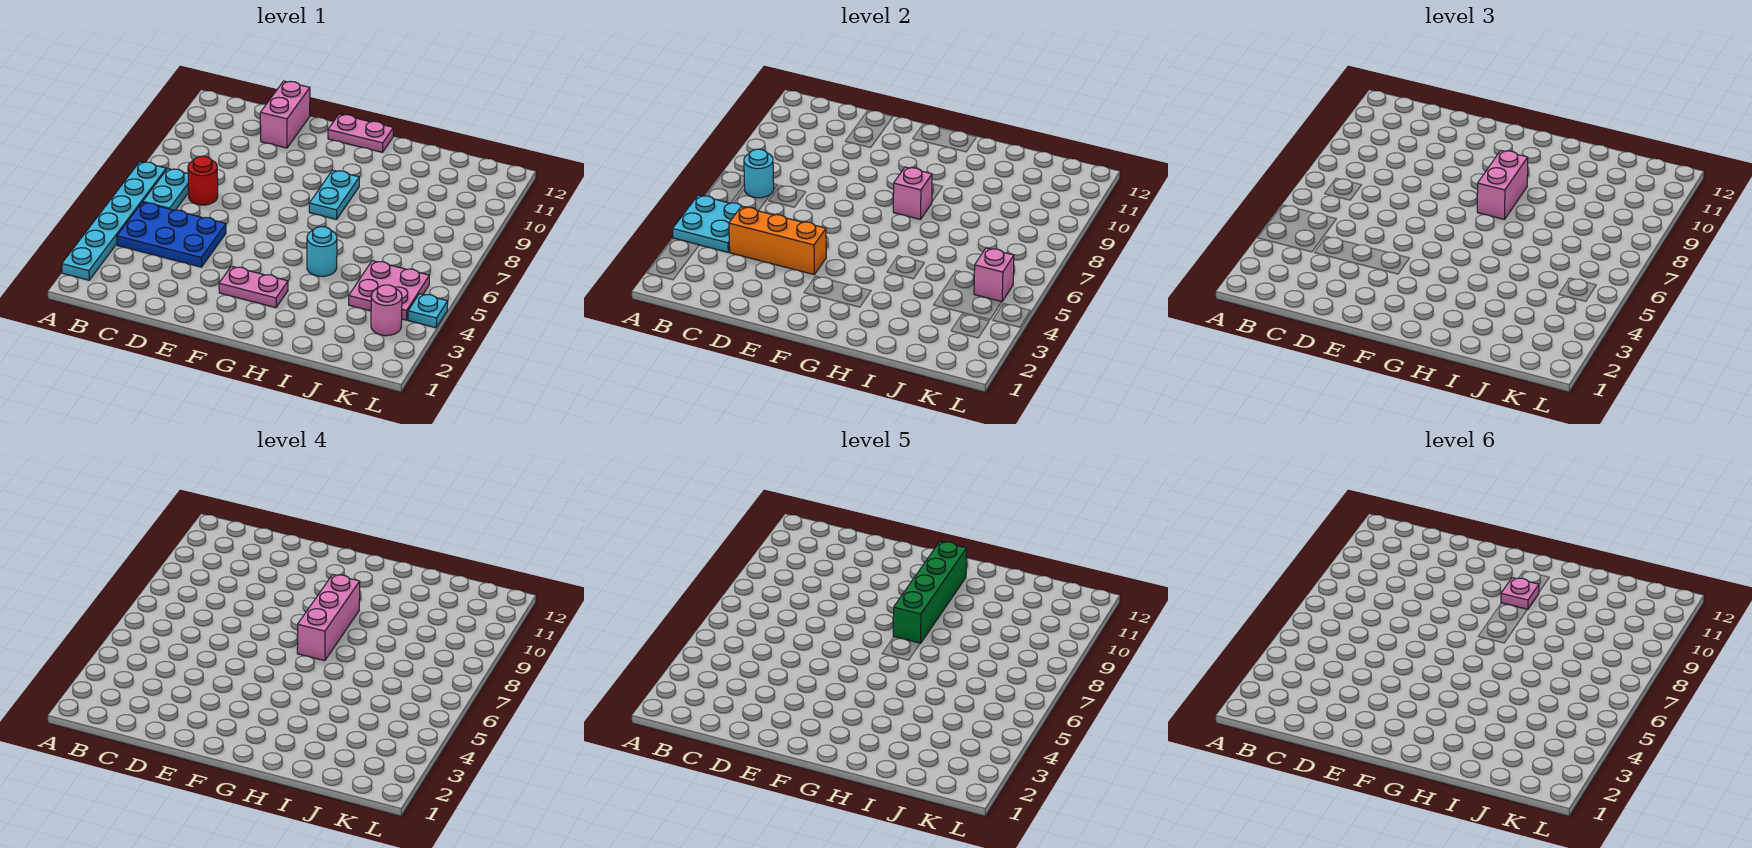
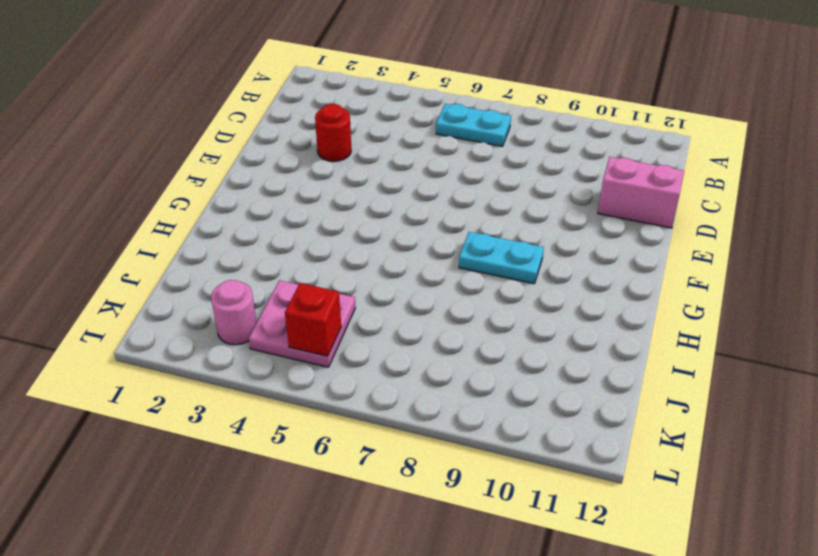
red round brick D3 level 1 -> red round brick C7 level 1
red brick K5 level 2 -> pink brick K5 level 2
none -> cyan plate A2:A7 level 1
none -> blue plate B4:D5 level 1
none -> pink plate F3:G3 level 1

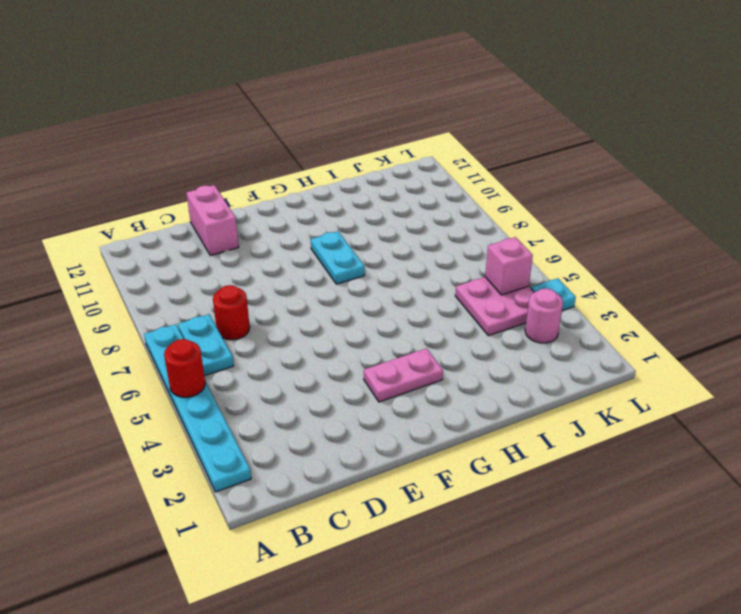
red round brick A5 level 2 -> cyan plate A4:B5 level 2
none -> blue plate B4:D5 level 1
none -> pink plate F12:G12 level 1
none -> cyan round brick H5 level 1

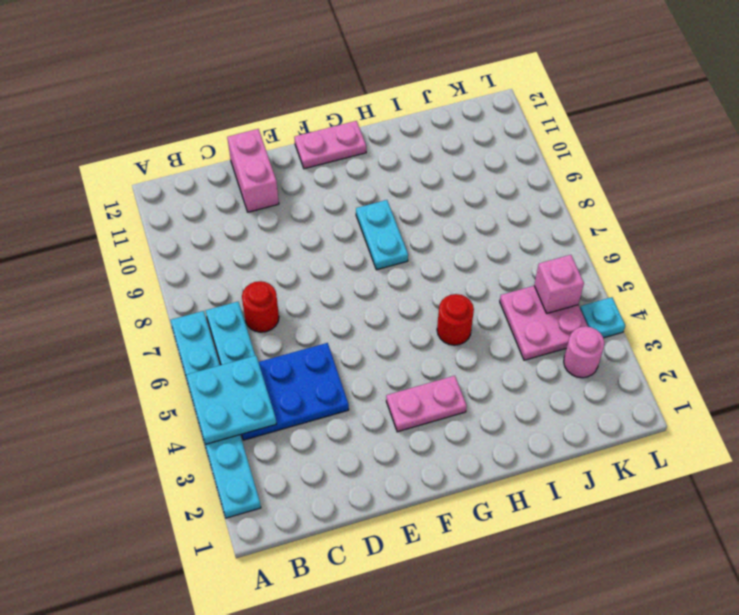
red round brick H5 level 1 -> cyan round brick H5 level 1
none -> cyan round brick B7 level 2
none -> orange brick C4:E4 level 2
none -> pink brick G8 level 2

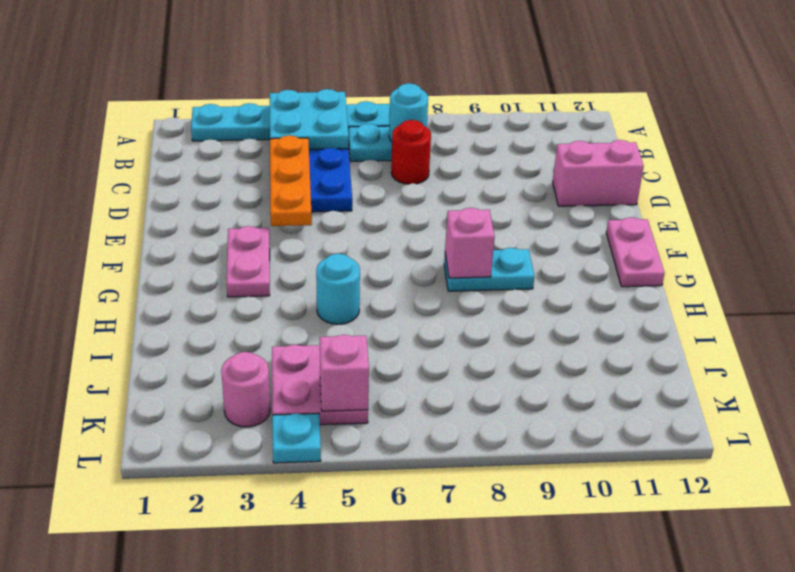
orange plate C4:E4 level 2 -> orange brick C4:E4 level 2
none -> pink brick G8:G9 level 3
none -> pink brick G7:G9 level 4
none -> green brick G8:G11 level 5

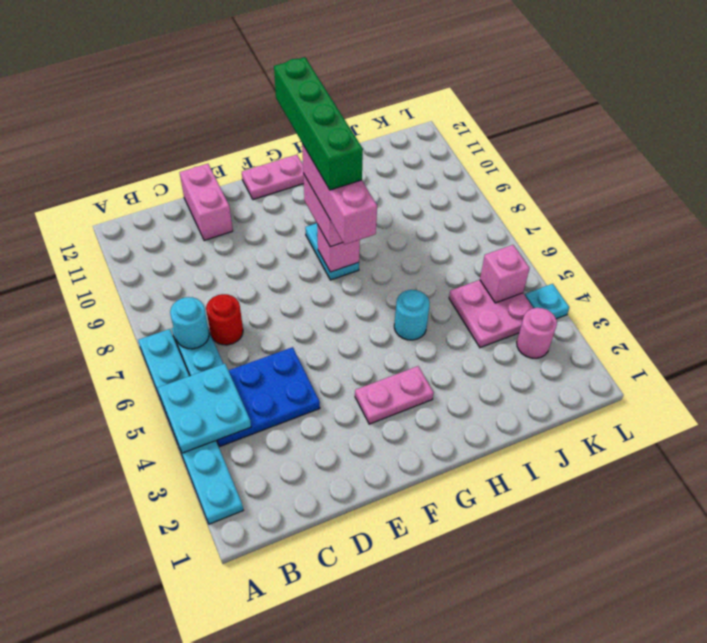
none -> orange brick C4:E4 level 2
none -> pink plate G10 level 6

